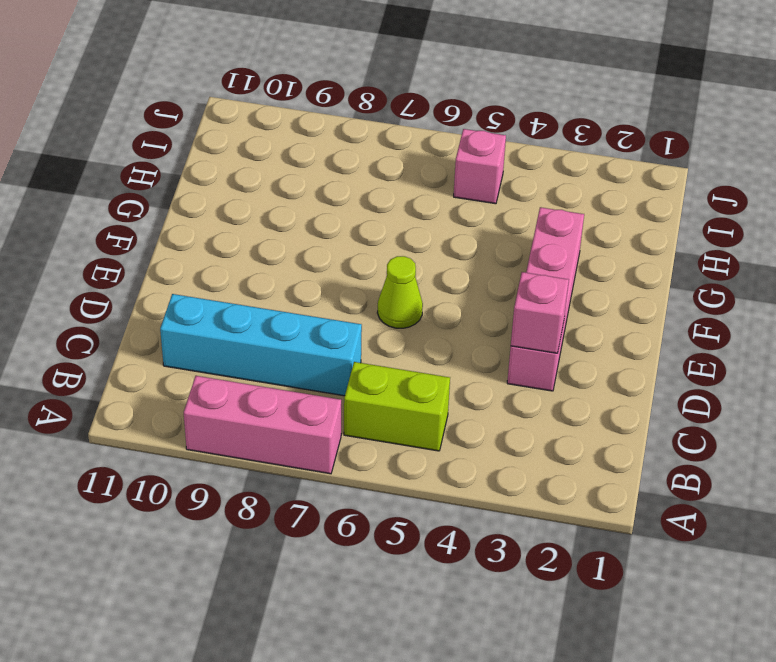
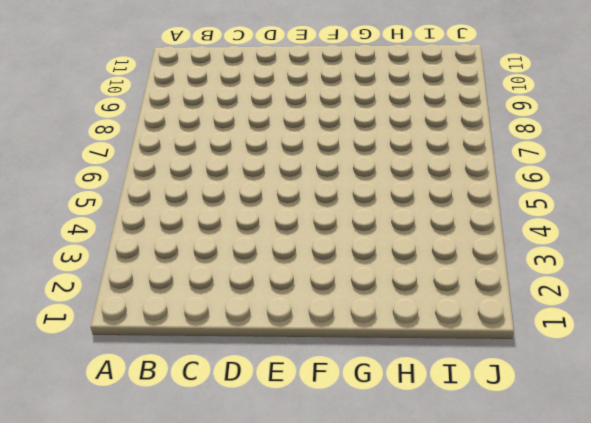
none -> pink brick A7:A9 level 1
none -> lime brick B5:B6 level 1

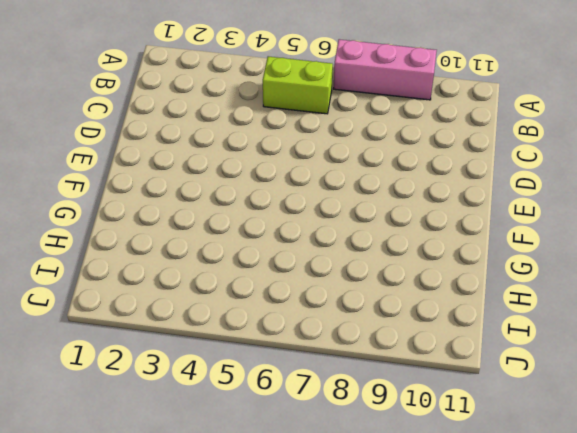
none -> cyan brick C7:C10 level 1
none -> pink brick D3:G3 level 1

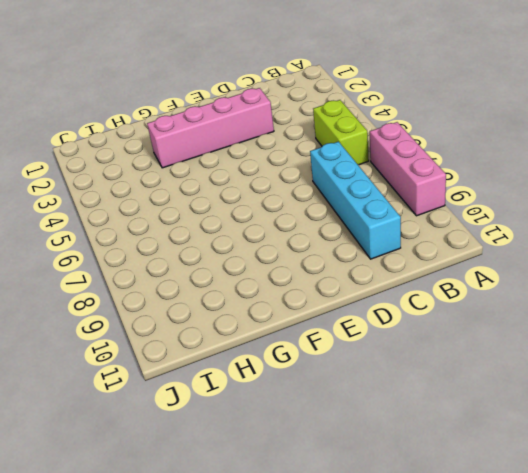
none -> lime cone E6 level 1
none -> pink brick I5 level 1

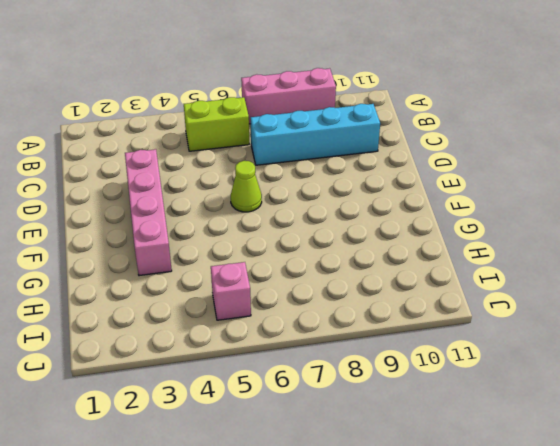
none -> pink brick D3 level 2

